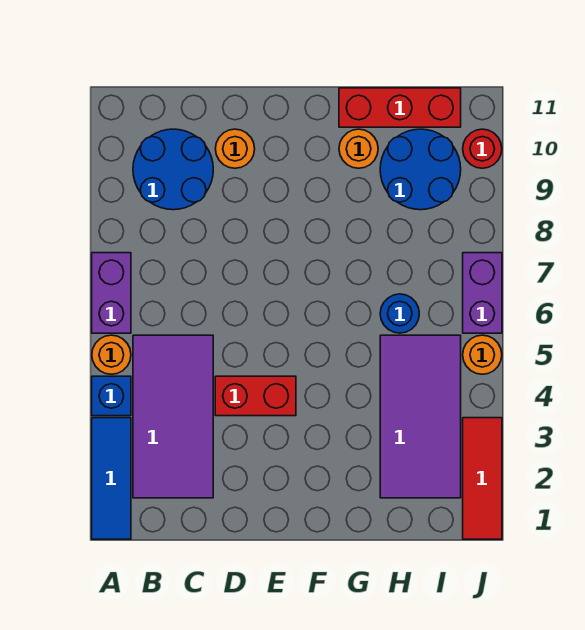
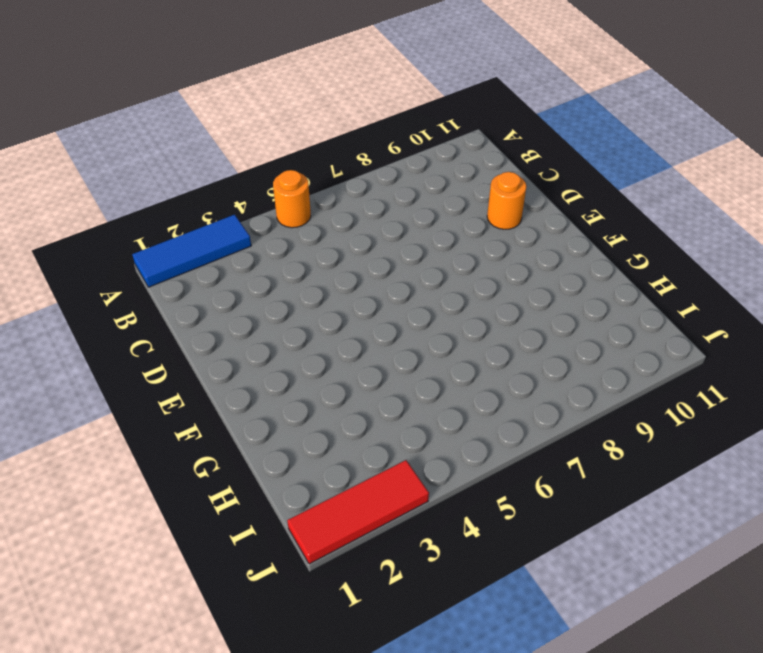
none -> blue brick A4 level 1
none -> purple brick A6:A7 level 1
none -> purple tile B2:C5 level 1

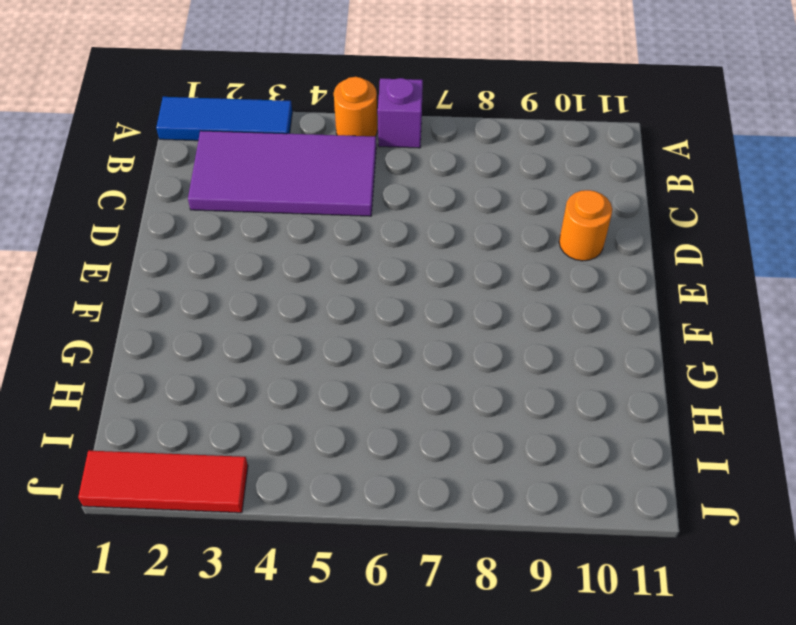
purple brick A6 level 1 -> purple brick A6:A7 level 1
none -> blue brick A4 level 1
none -> blue round brick B9:C10 level 1
none -> red brick D4:E4 level 1

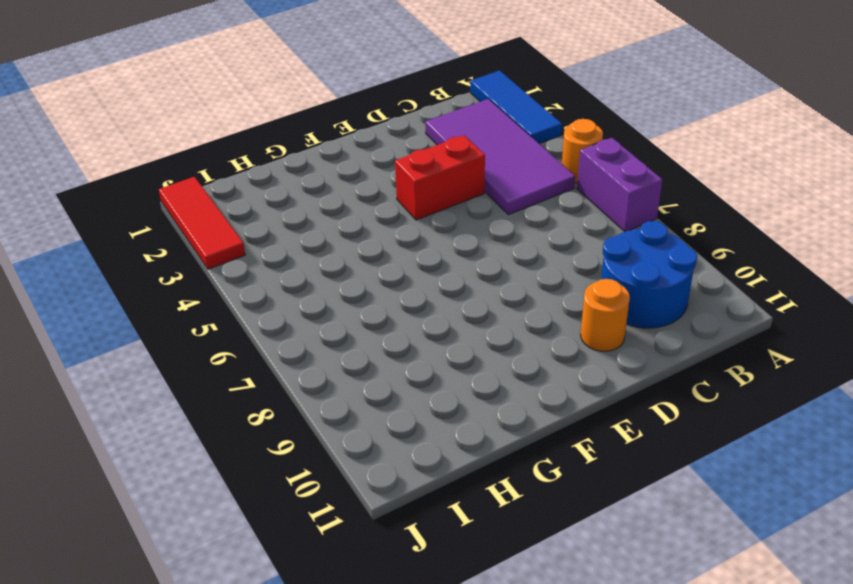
none -> blue brick A4 level 1
none -> orange round brick G10 level 1
none -> red brick G11:I11 level 1

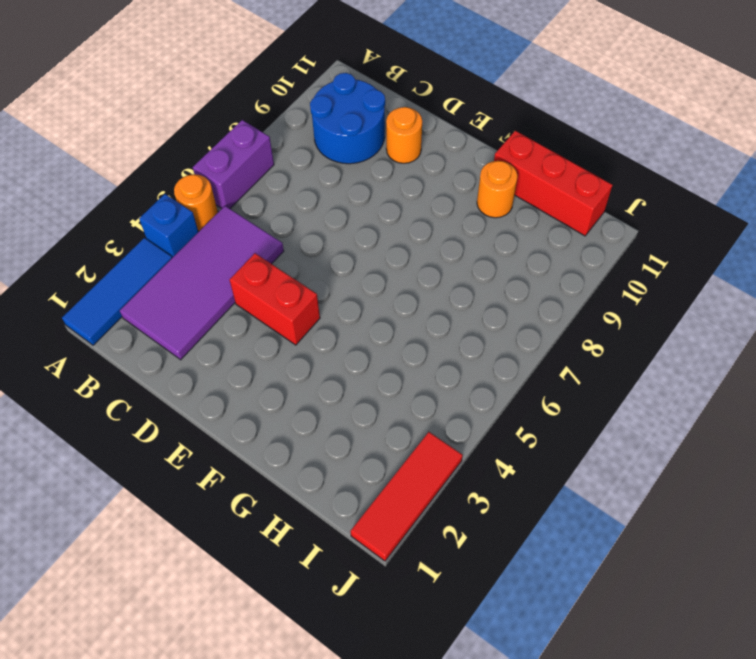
none -> purple tile H2:I5 level 1
none -> blue round brick H6 level 1
none -> blue round brick H9:I10 level 1

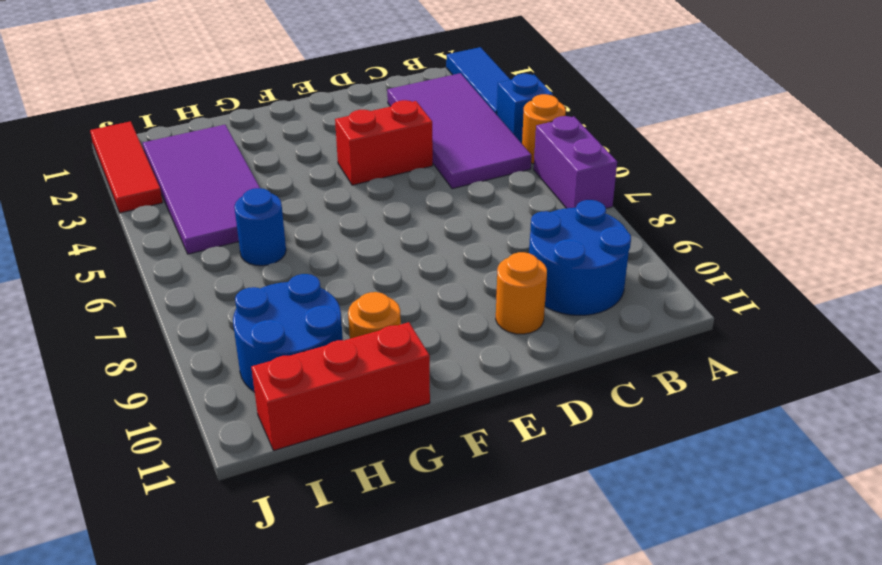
none -> orange round brick J5 level 1
none -> purple brick J6:J7 level 1
none -> red round brick J10 level 1

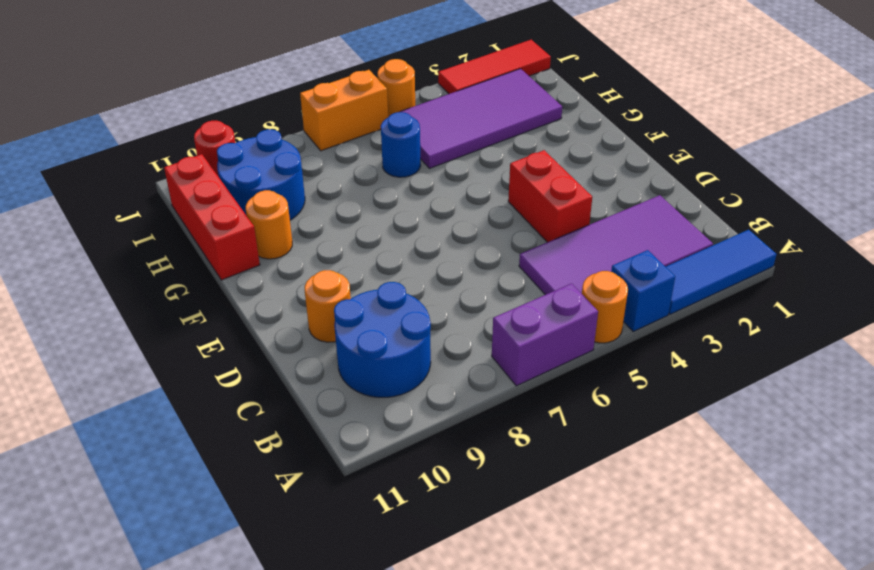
orange brick J6:J7 level 1 -> purple brick J6:J7 level 1

